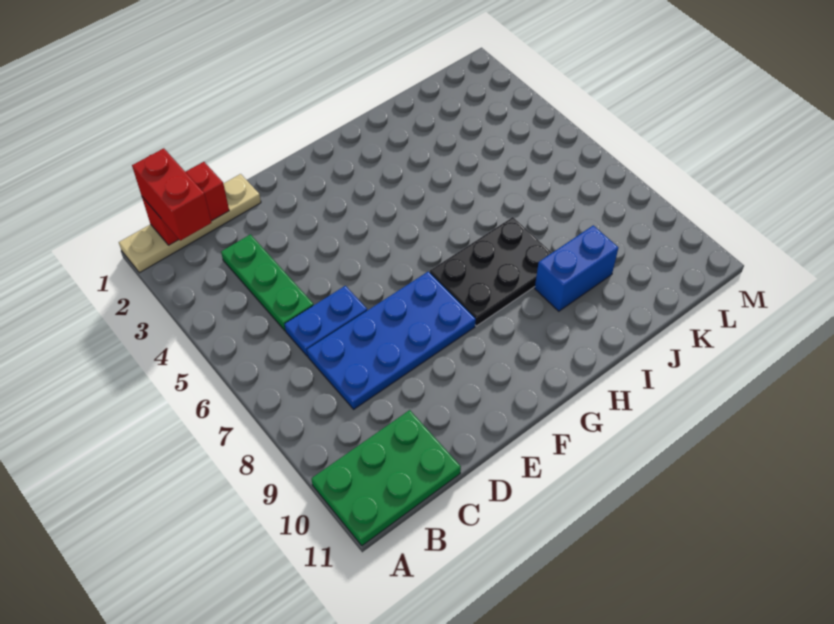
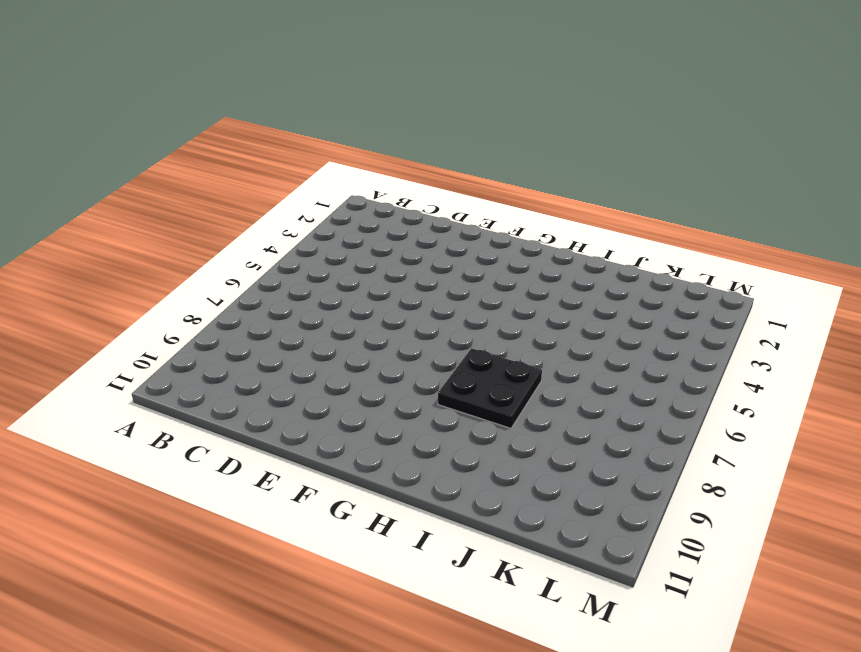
black plate H7:I8 level 1 -> black plate G7:I8 level 1
none -> tan plate A1:D1 level 1
none -> green plate A10:C11 level 1

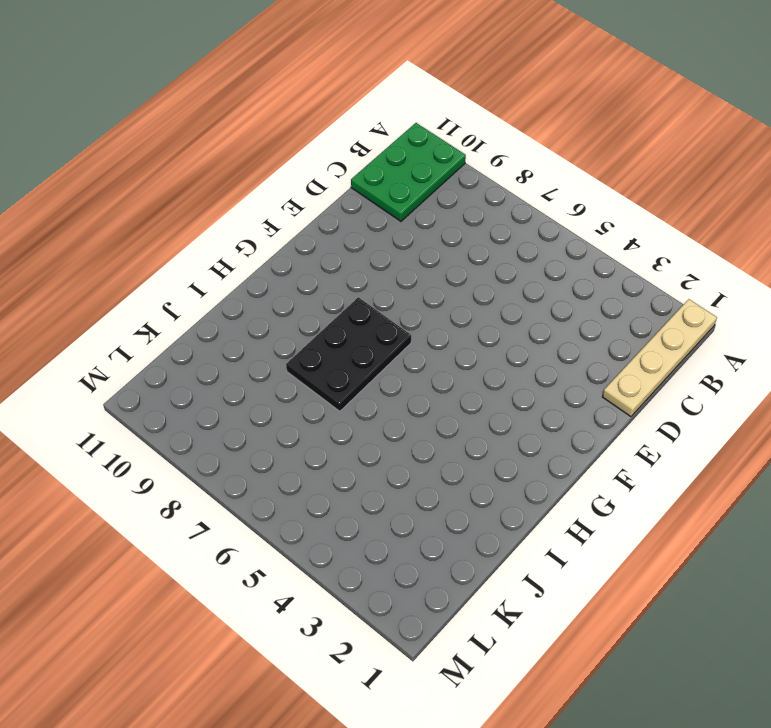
none -> green plate C3:C5 level 1
none -> blue plate C6:D6 level 1

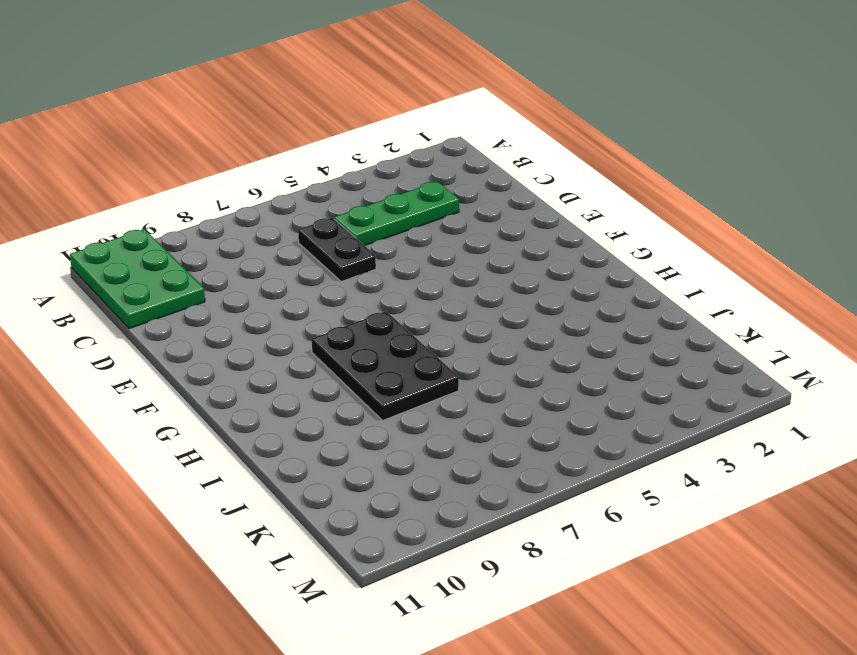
black plate C6:D6 level 1 -> blue plate C6:D6 level 1
none -> tan plate A1:D1 level 1
none -> blue plate C7:F8 level 1

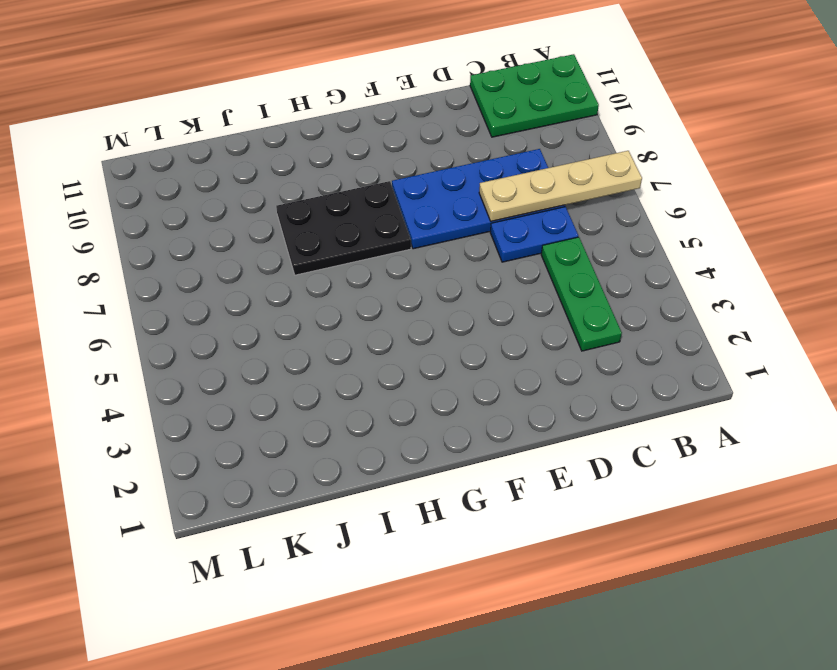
tan plate A7:D7 level 2 -> tan plate A1:D1 level 1
none -> blue brick I9:J9 level 1
none -> red brick B1:C1 level 2

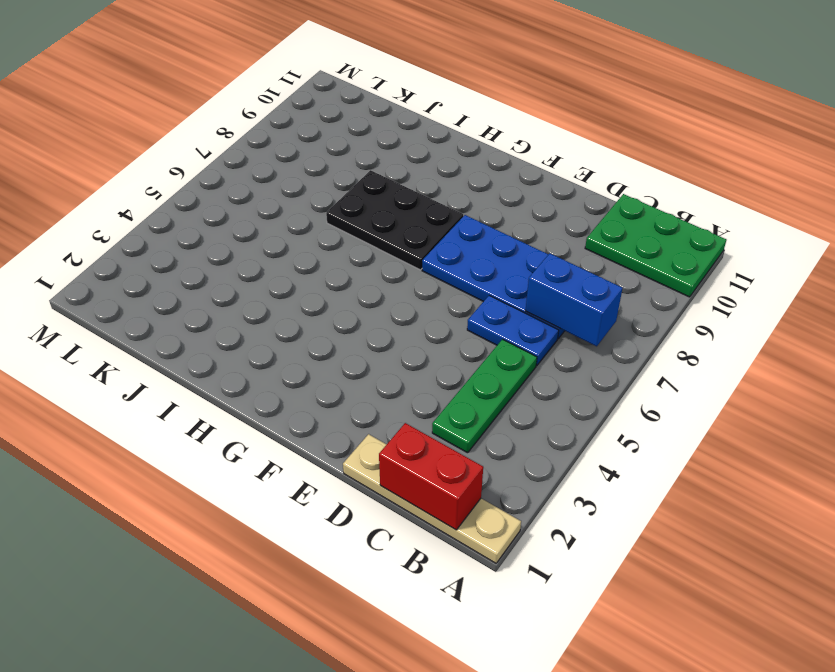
blue brick B7:C7 level 2 -> blue brick I9:J9 level 1
none -> red brick B1:B2 level 3

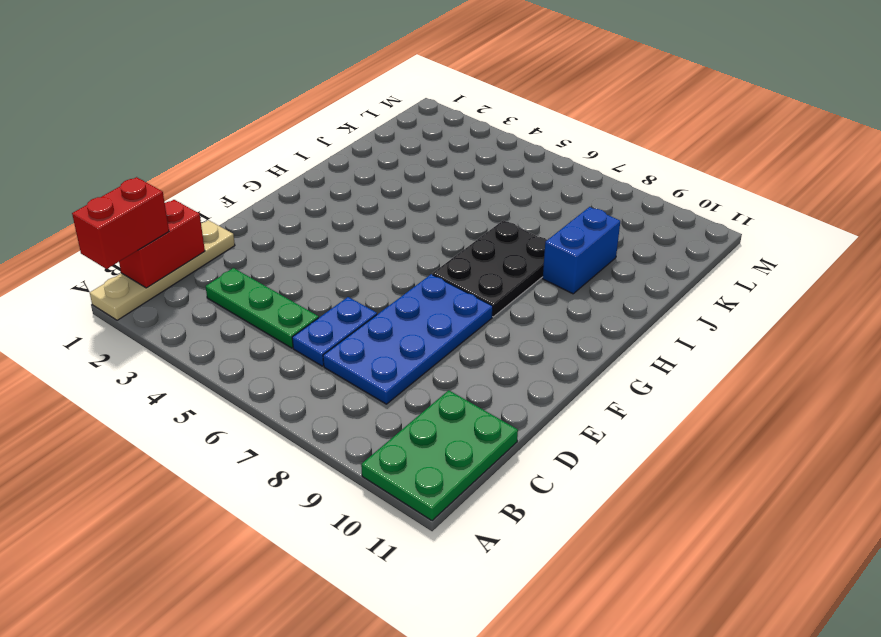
red brick A1:B1 level 3 -> red brick B1:B2 level 3

